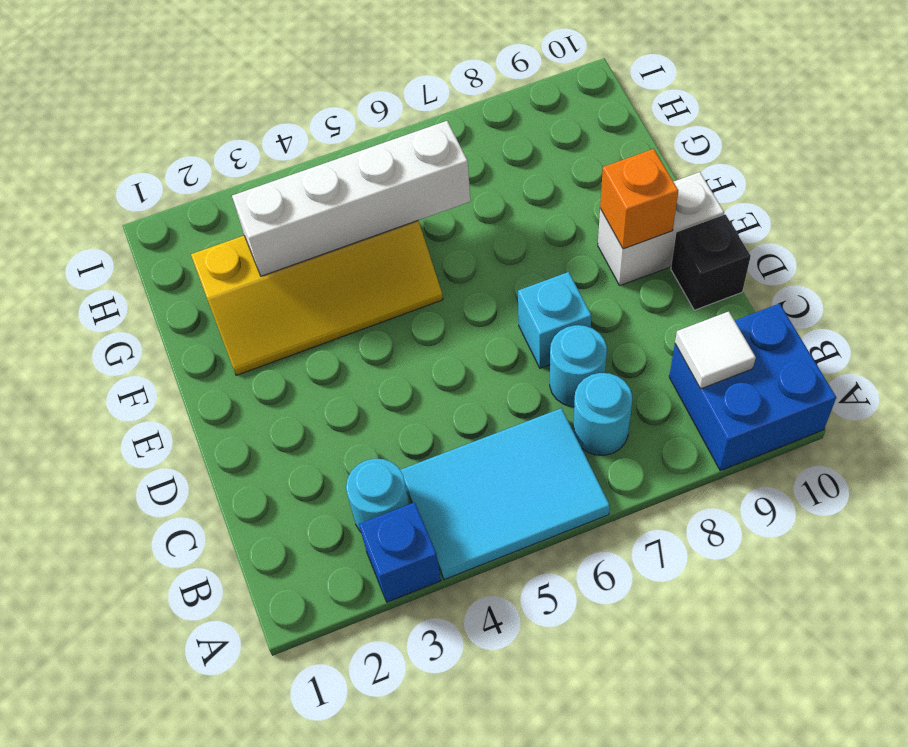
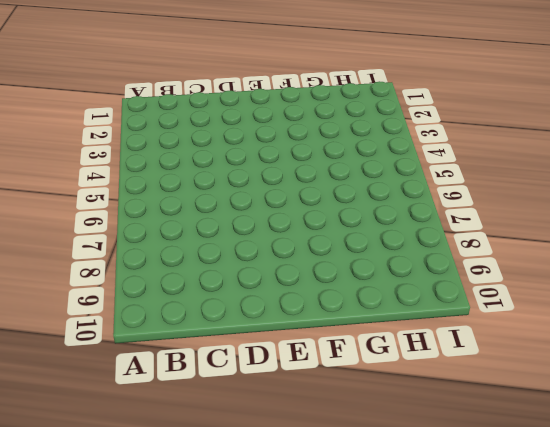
none -> blue brick A3 level 1
none -> cyan tile A4:B6 level 1
none -> blue brick A9:B10 level 1

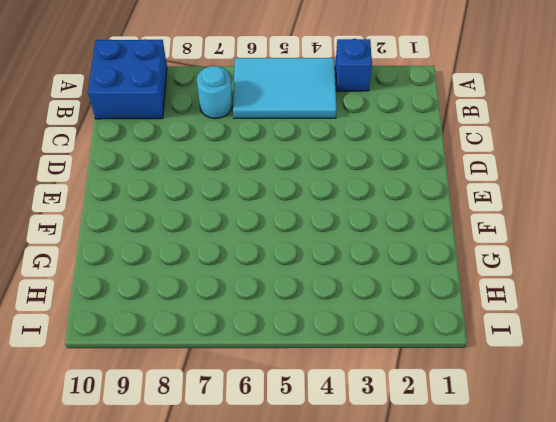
none -> cyan round brick B3 level 1
none -> cyan round brick C7 level 1
none -> cyan brick D7 level 1

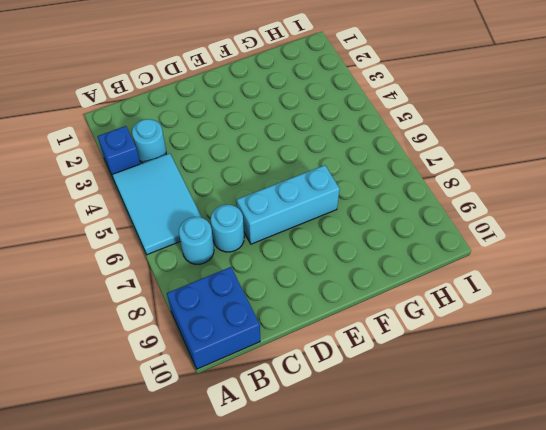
cyan brick D7:F7 level 1 -> cyan brick D7 level 1
none -> black brick D10 level 1
none -> white brick E9:E10 level 1
none -> yellow slope F2:G5 level 1 top G

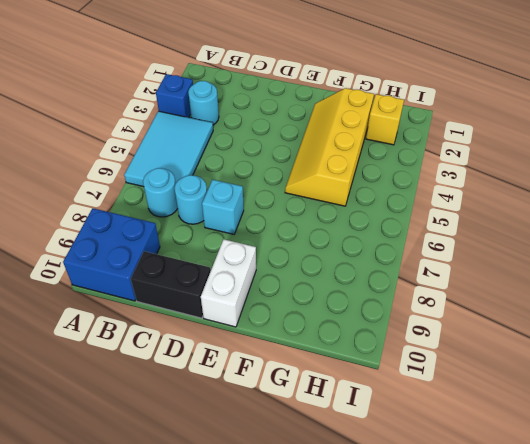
black brick C10:D10 level 1 -> black brick D10 level 1
yellow brick H2 level 1 -> none
none -> white tile B9 level 2
none -> orange brick E9 level 2
none -> white brick G3:G6 level 2

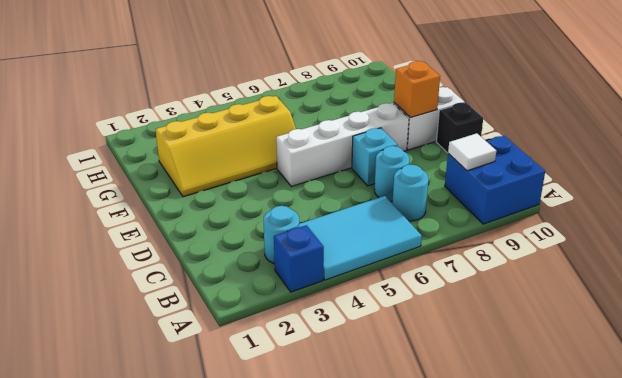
white brick E5:E8 level 1 -> white brick G3:G6 level 2

